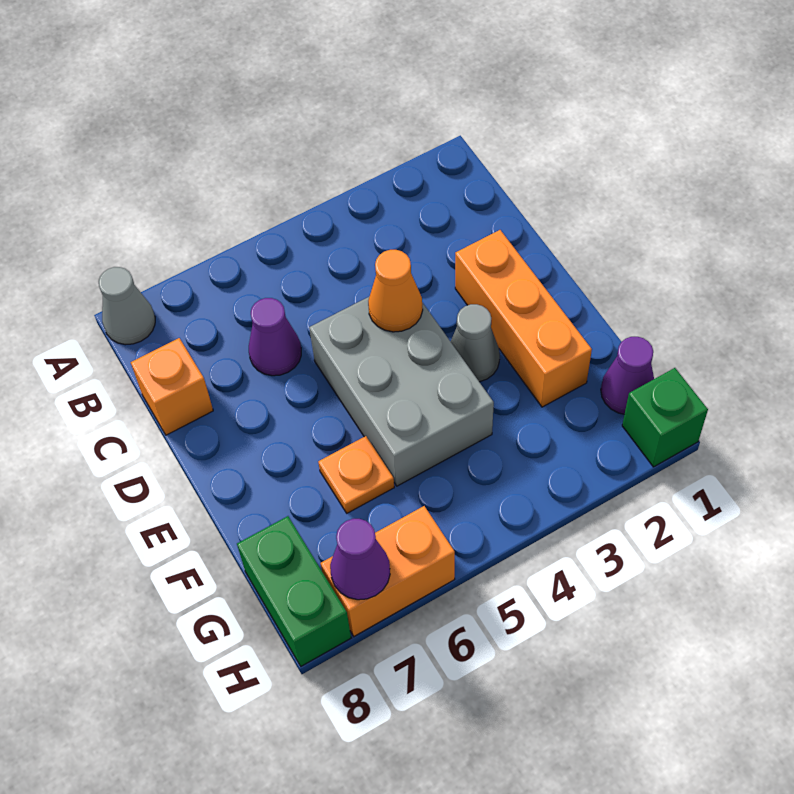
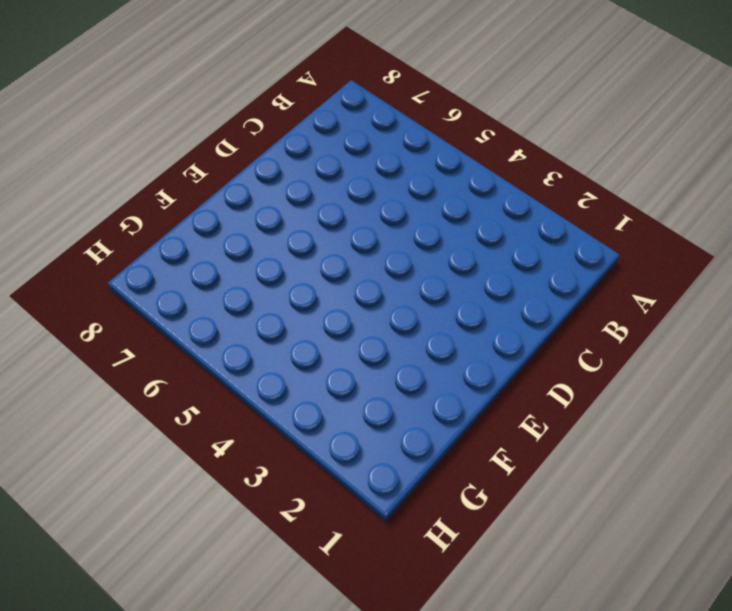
none -> grey cone A8 level 1
none -> purple cone C6 level 1
none -> orange brick C8 level 1

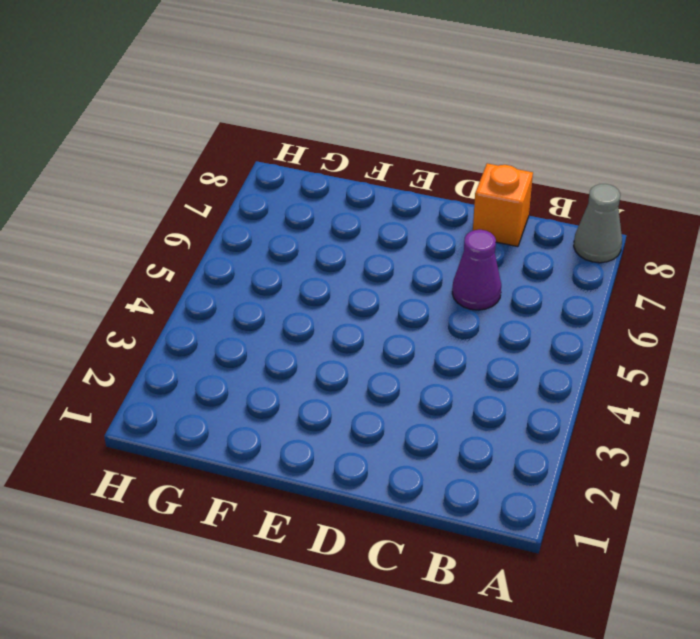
none -> orange brick D2:F2 level 1
none -> grey brick D4:F5 level 1
none -> grey cone E3 level 1

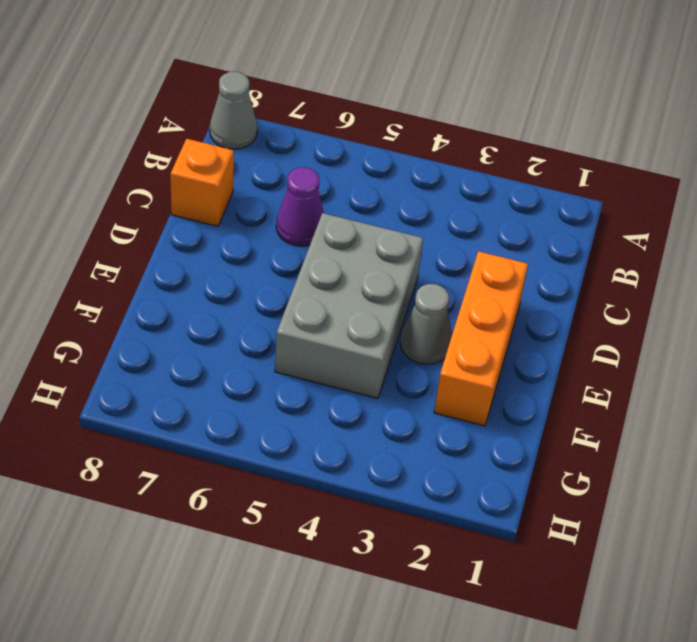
none -> orange plate F6 level 1
none -> purple cone G1 level 1
none -> green brick G8:H8 level 1

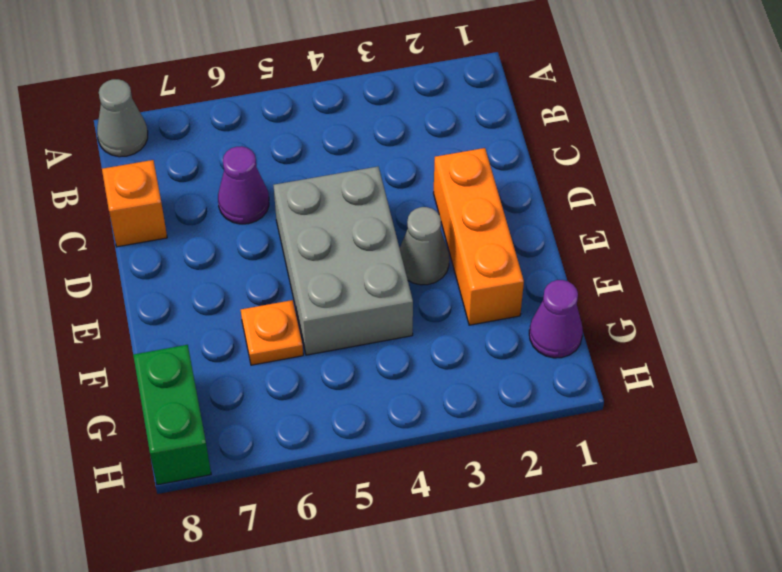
none -> green brick H1 level 1
none -> orange brick H6:H7 level 1
none -> orange cone D4 level 2

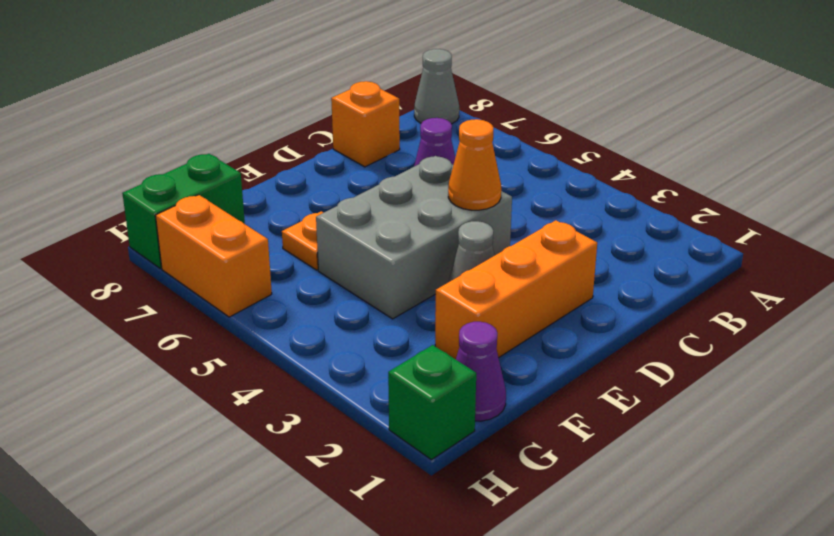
none -> purple cone H7 level 2

